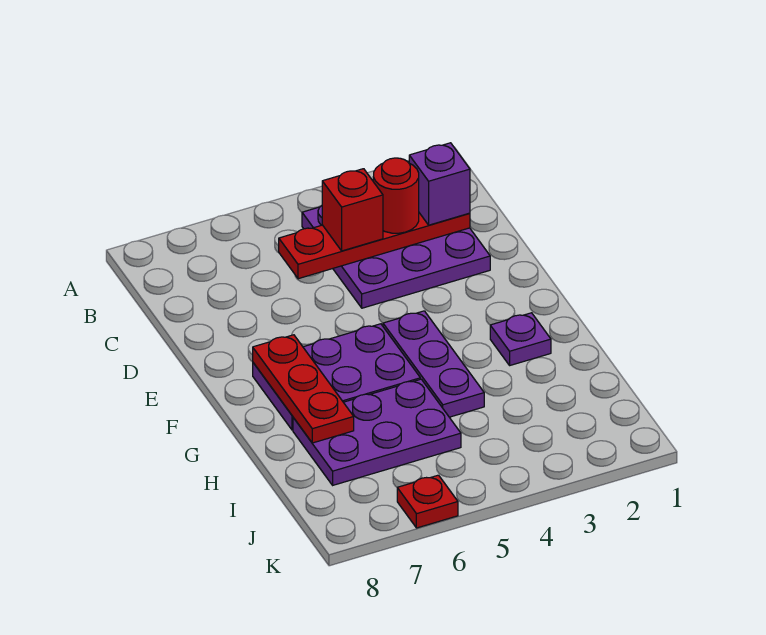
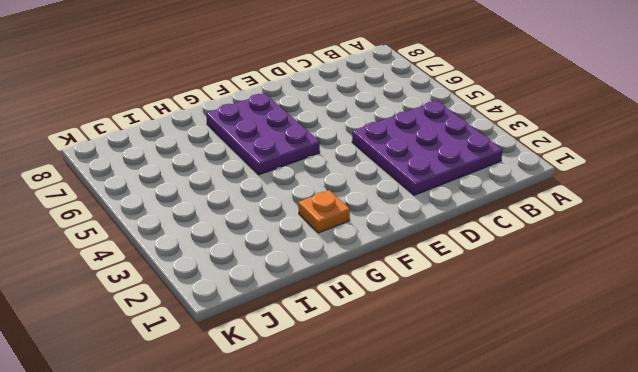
orange plate G2 level 1 -> purple plate G2 level 1
none -> purple plate F4:H4 level 1
none -> purple plate H5:I7 level 1

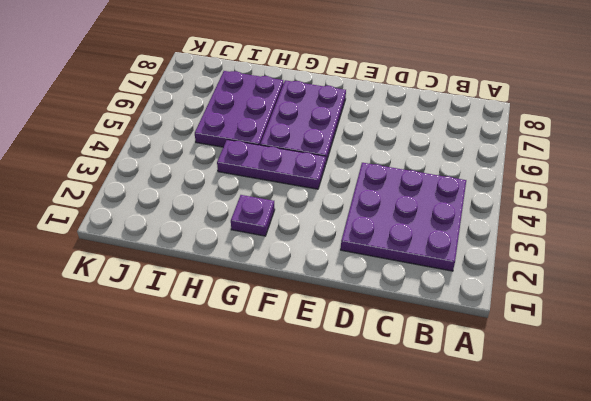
none -> red plate K6 level 1
none -> red plate C2:C5 level 2

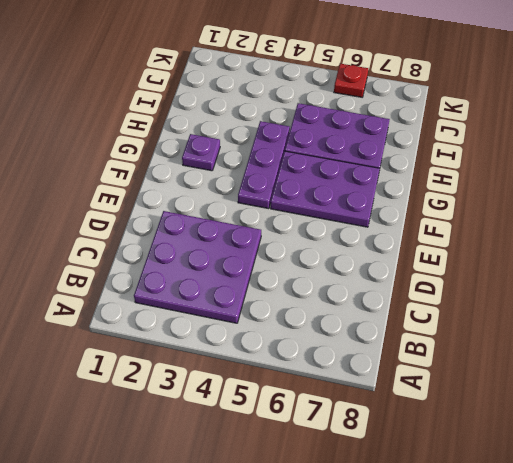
none -> red plate C2:C5 level 2
none -> red plate F7:H7 level 2

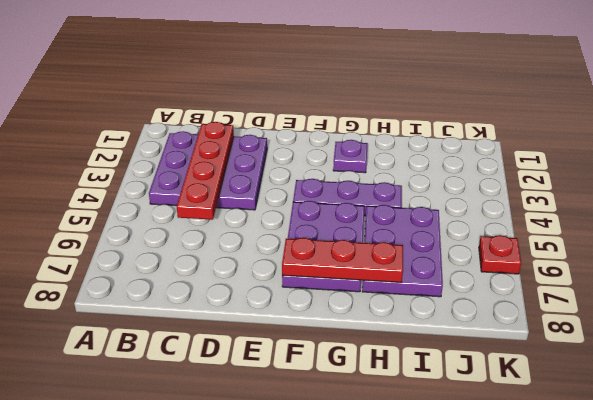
none -> purple brick C2 level 3
none -> red round brick C3 level 3

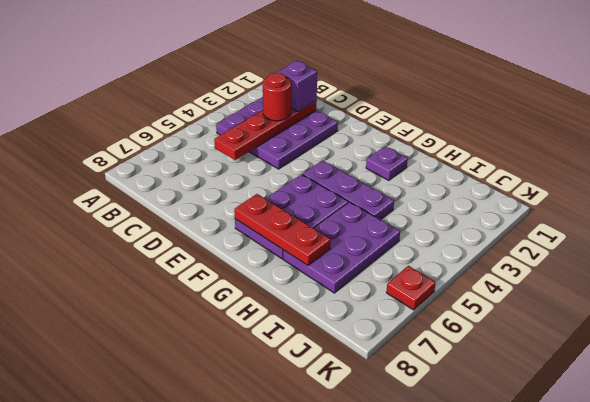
none -> red brick C4 level 3

